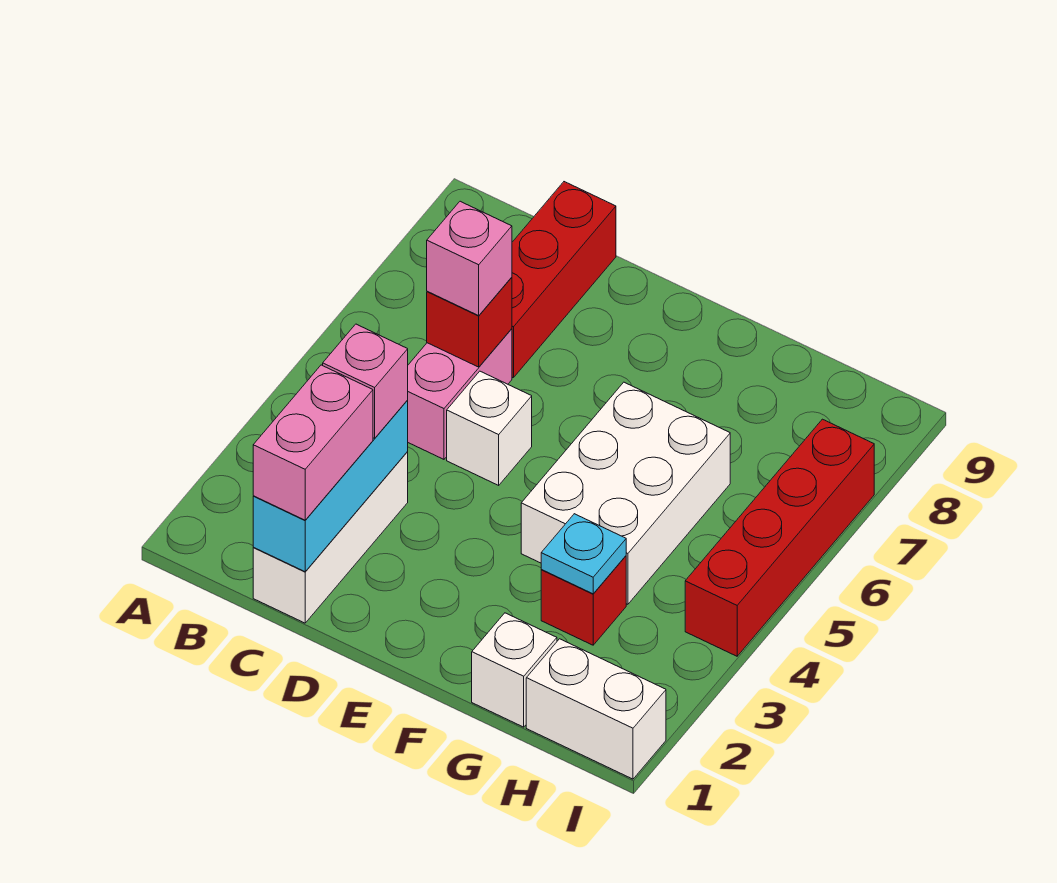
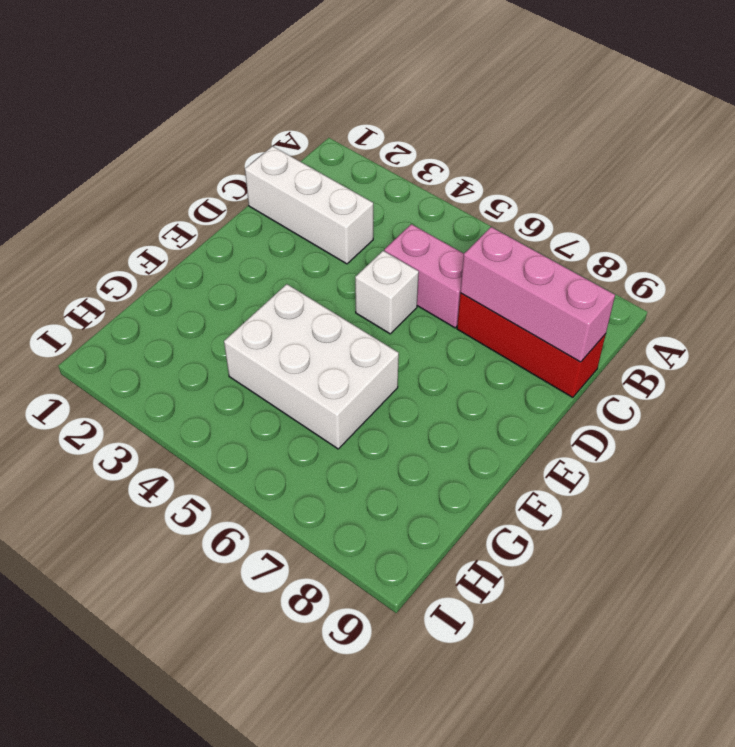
pink brick C7:C9 level 2 -> none
none -> white brick G1 level 1
none -> red brick G3 level 1
none -> white brick H1:I1 level 1

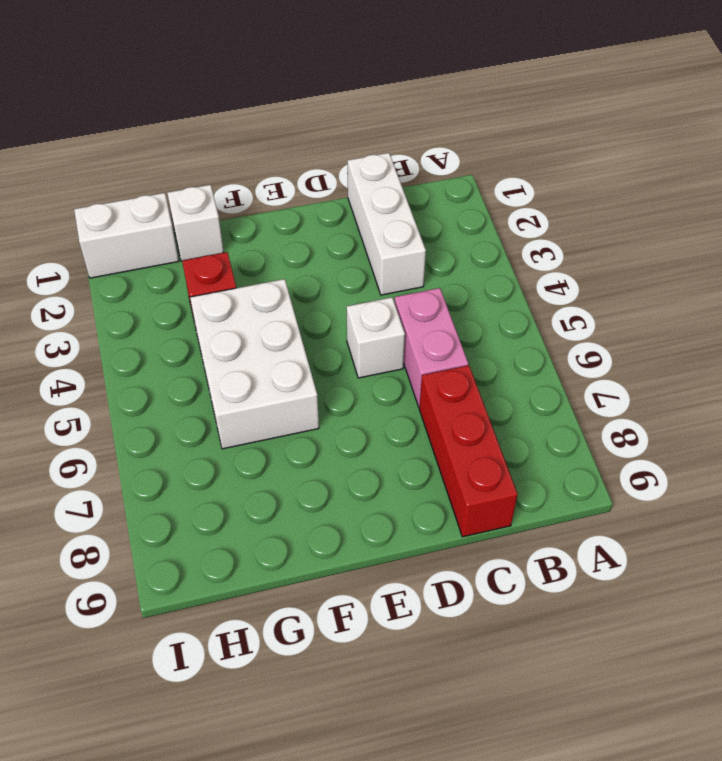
none -> red brick I4:I7 level 1
none -> cyan brick C1:C3 level 2
none -> red brick C6 level 2

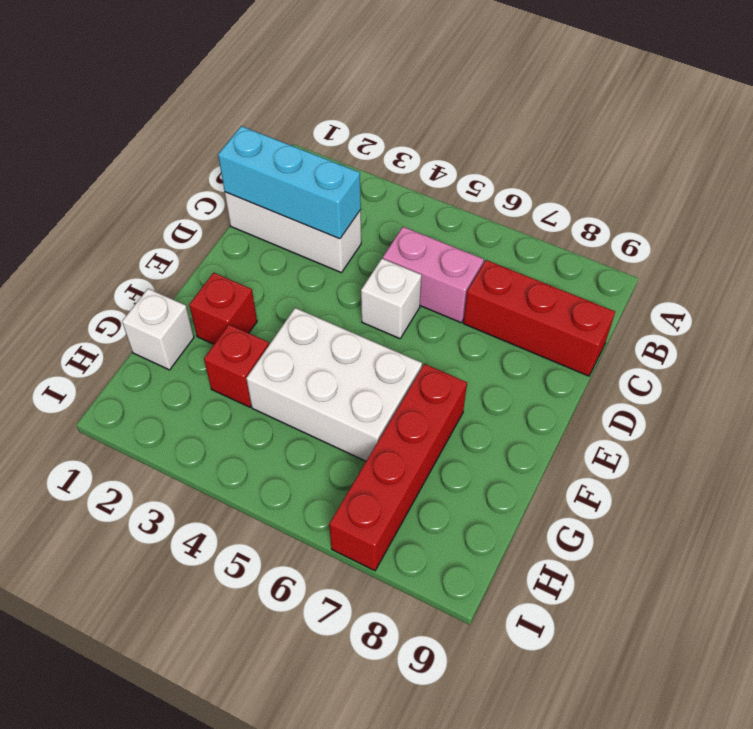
red brick F2 level 1 -> red brick C6 level 2
red brick F7:I7 level 1 -> red brick I4:I7 level 1
none -> white brick H1:I1 level 1
none -> cyan plate G3 level 2
none -> pink brick C1:C2 level 3

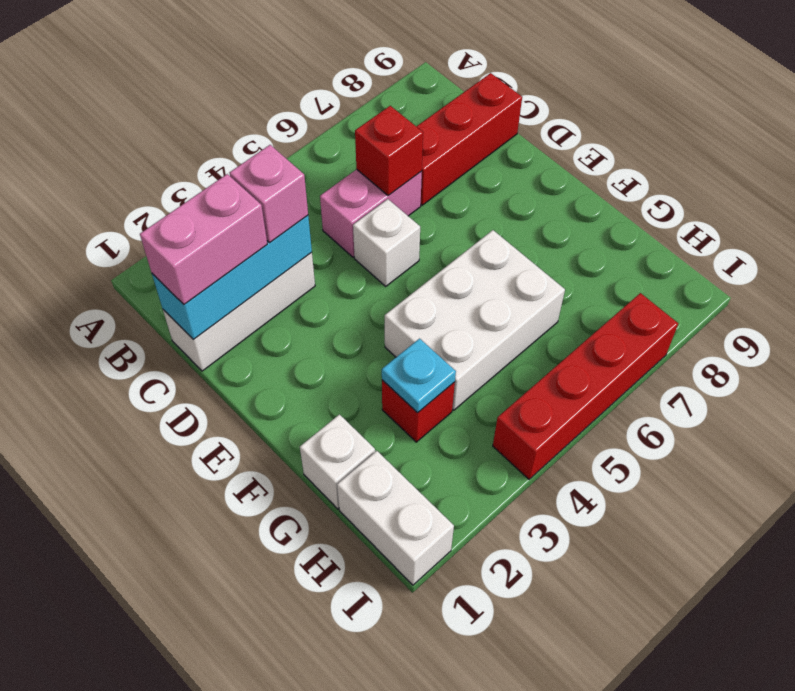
none -> pink brick C6 level 3

